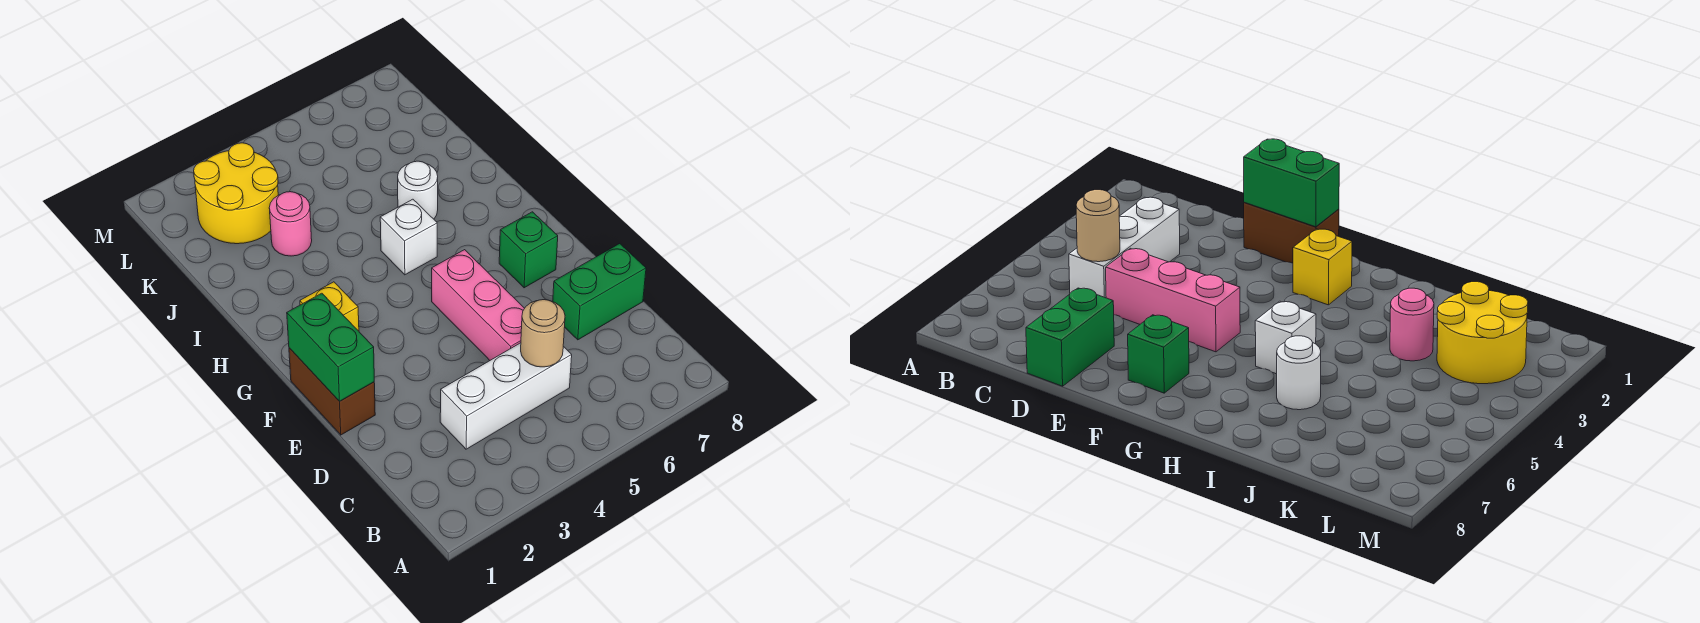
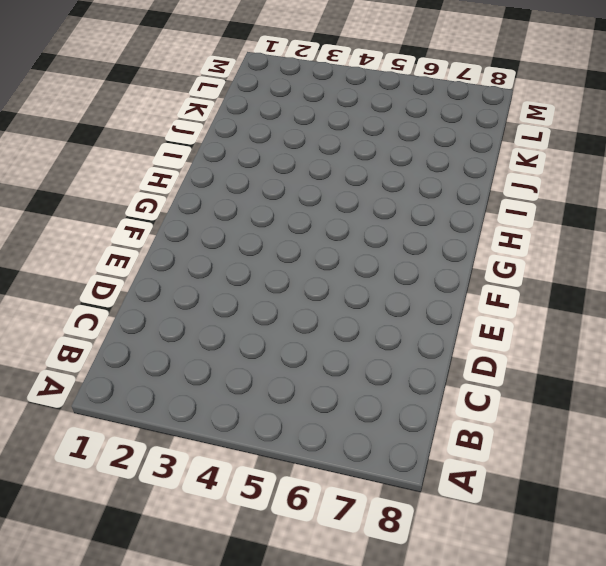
none -> white brick C3:C5 level 1
none -> pink brick D5:F5 level 1
none -> green brick D7:D8 level 1

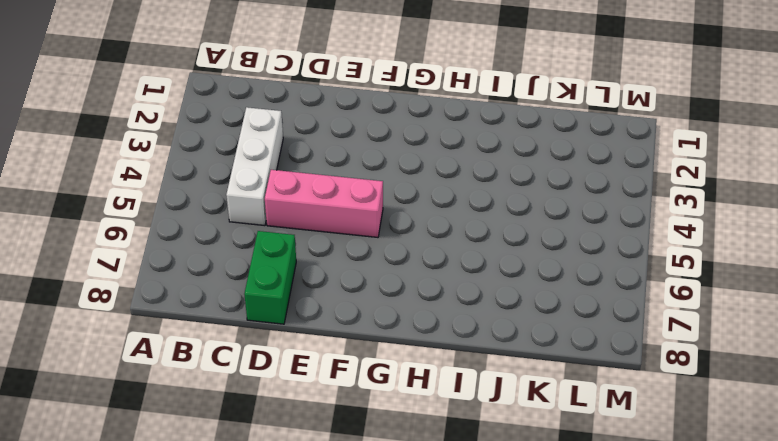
none -> brown brick E1:F1 level 1
none -> green brick F7 level 1
none -> yellow brick G2 level 1

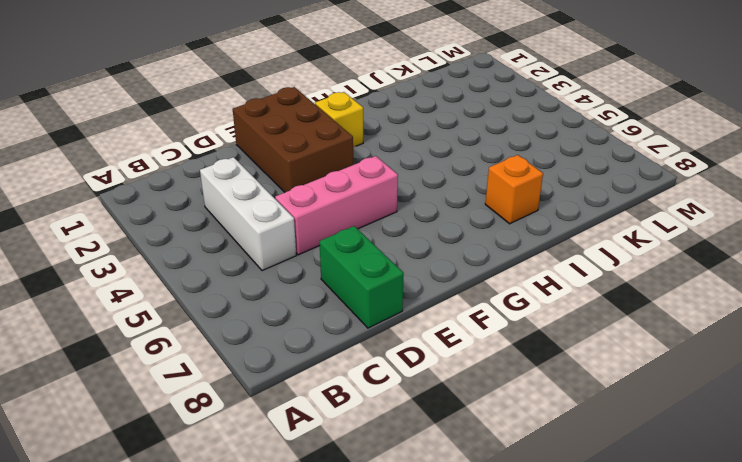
brown brick E1:F3 level 1 -> brown brick E1:F1 level 1
orange brick I7 level 1 -> none
none -> green brick F7 level 1
none -> white brick H5 level 1
none -> white round brick I6 level 1

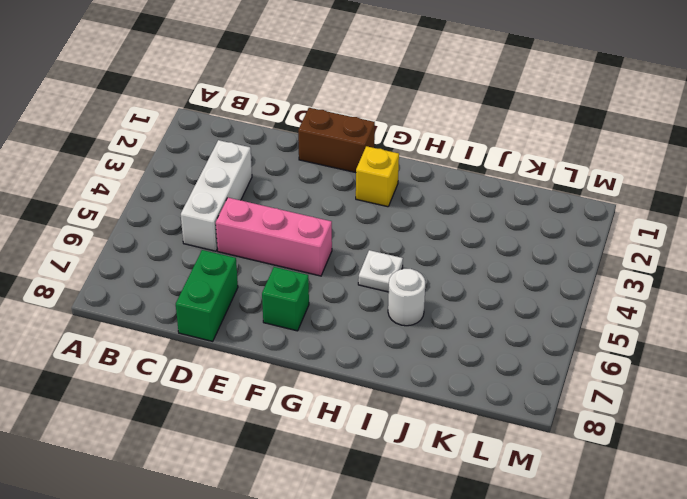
white plate H5 level 1 -> white brick H5 level 1
none -> pink round brick J3 level 1
none -> yellow round brick K2:L3 level 1
none -> tan round brick C5 level 2

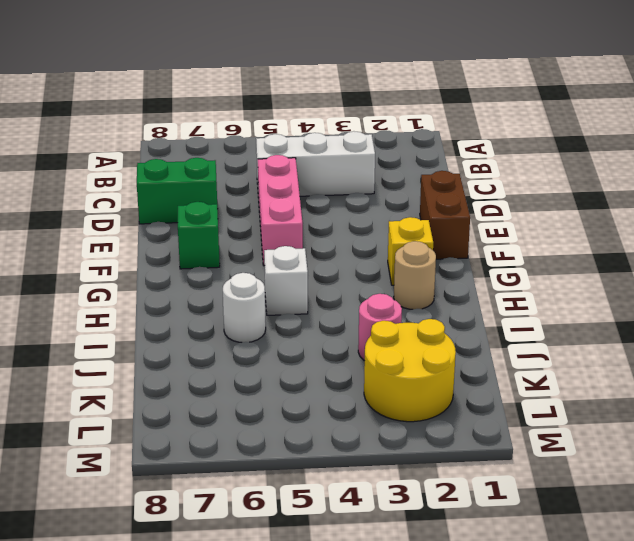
tan round brick H2 level 1 -> tan round brick C5 level 2
none -> green brick E1:F1 level 2

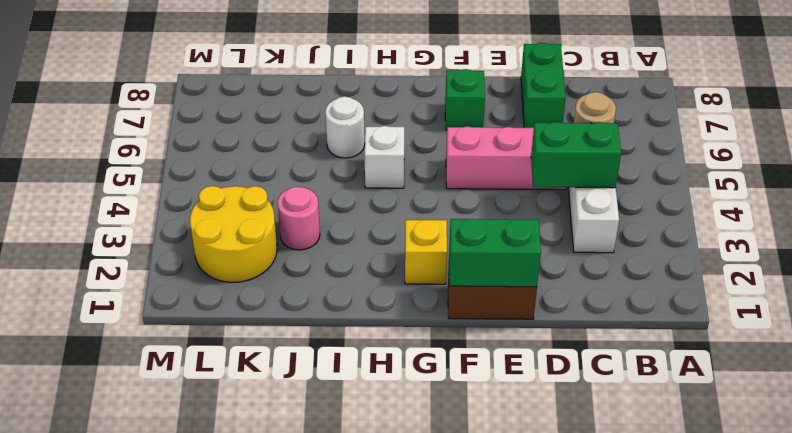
green brick C4:D4 level 2 -> none

